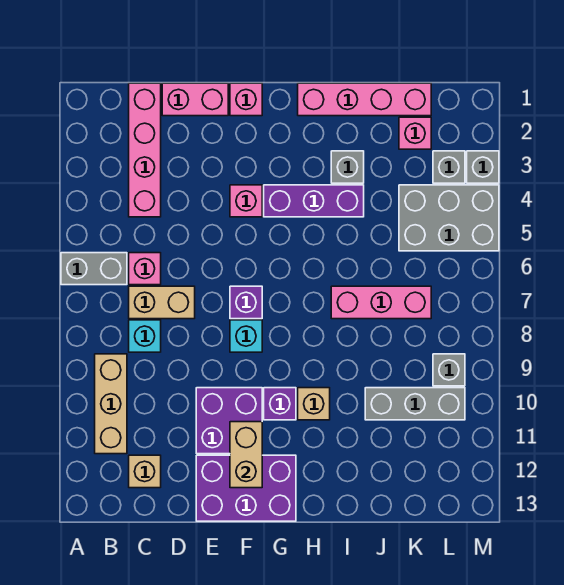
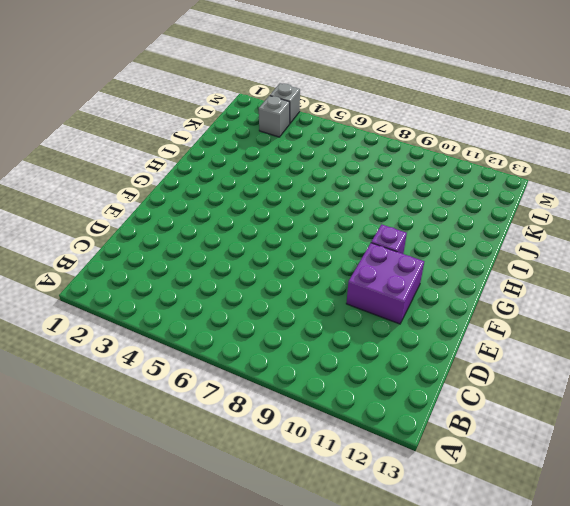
none -> grey brick A6:B6 level 1
none -> tan brick B9:B11 level 1
none -> pink brick C1:C4 level 1

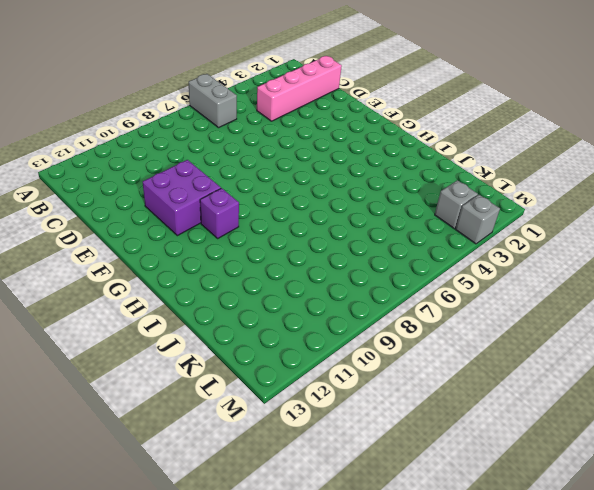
none -> tan brick B9:B11 level 1
none -> pink brick C6 level 1
none -> tan brick C7:D7 level 1

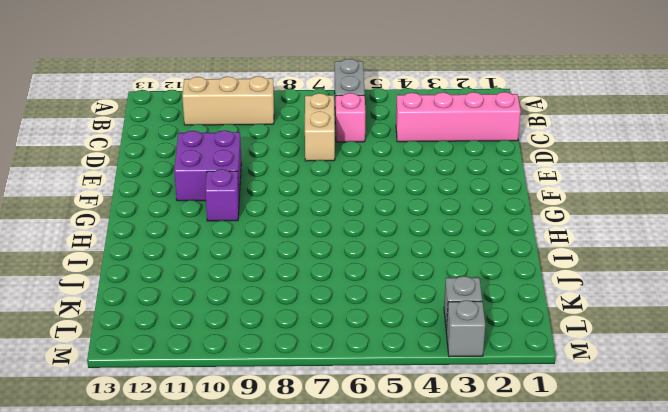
none -> cyan brick C8 level 1
none -> tan brick C12 level 1
none -> pink brick D1:E1 level 1

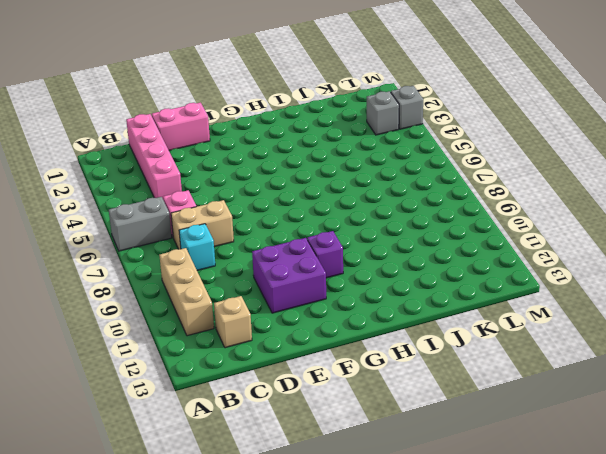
none -> purple brick E12:G13 level 1
none -> pink brick F1 level 1
none -> pink brick F4 level 1

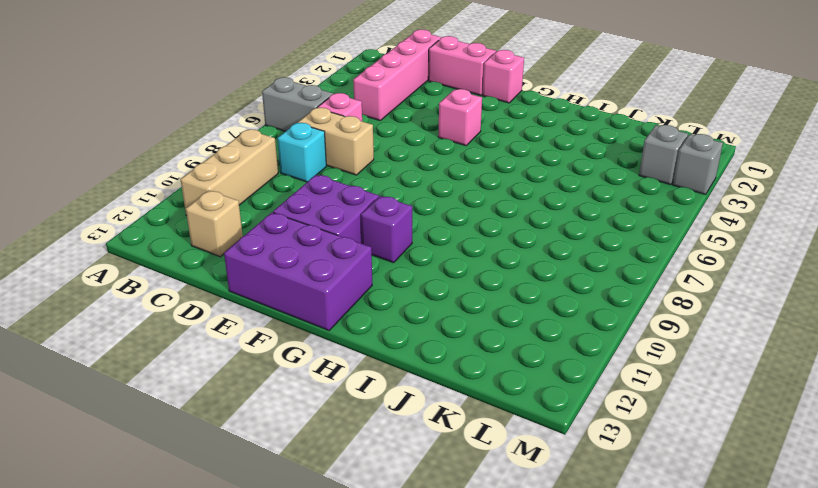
none -> purple brick F7 level 1
none -> cyan brick F8 level 1
none -> purple brick G4:I4 level 1

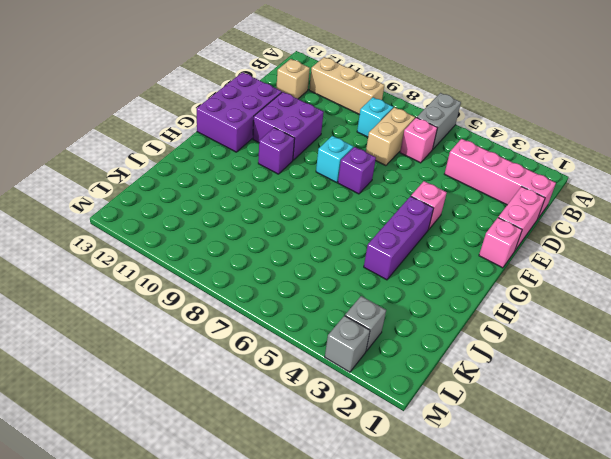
none -> pink brick H1:K1 level 1
none -> tan brick H10 level 1
none -> grey brick I3 level 1

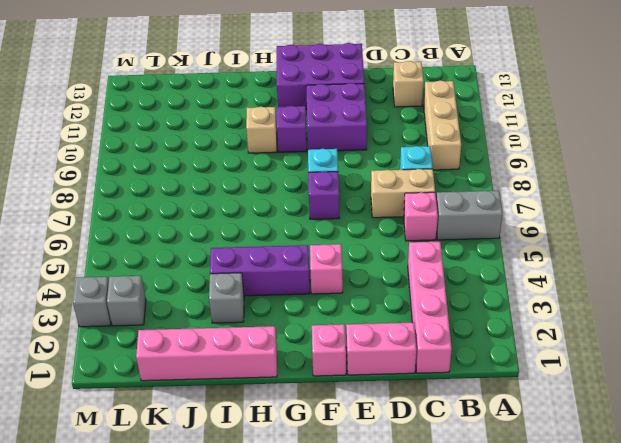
none -> pink brick I7:K7 level 1
none -> grey brick J10:L10 level 1
none -> pink brick K2 level 1

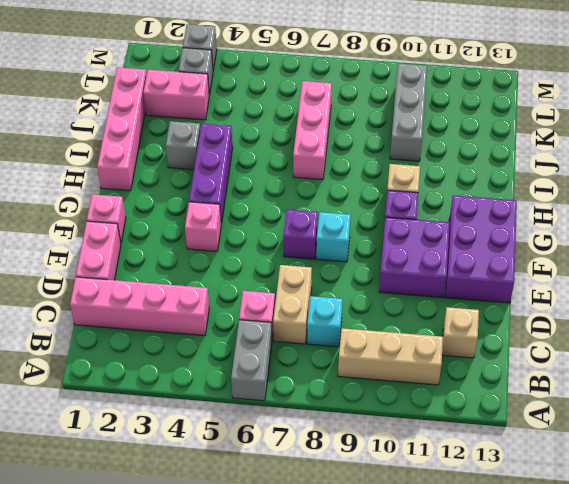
pink brick K2:K3 level 1 -> pink brick K2 level 1
none -> grey brick K4:M5 level 1
none -> grey brick L9 level 1
none -> tan brick F11:F12 level 2

